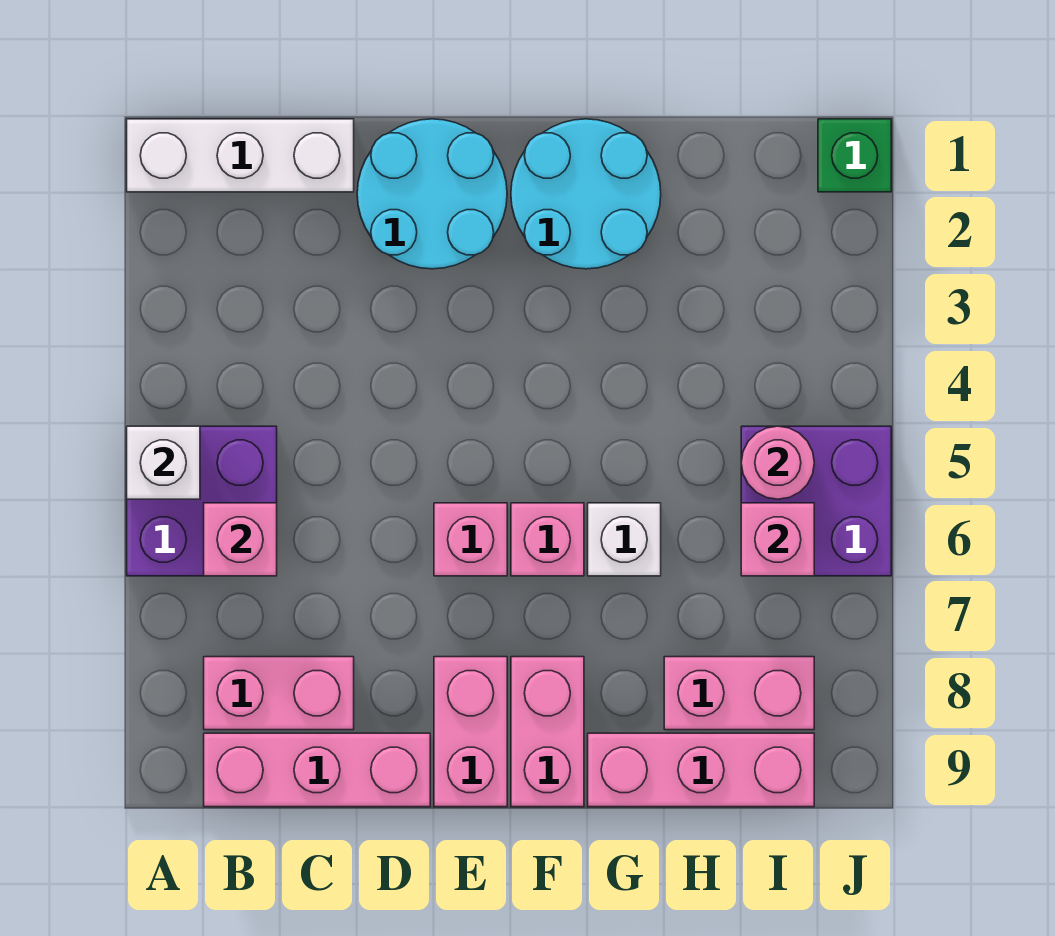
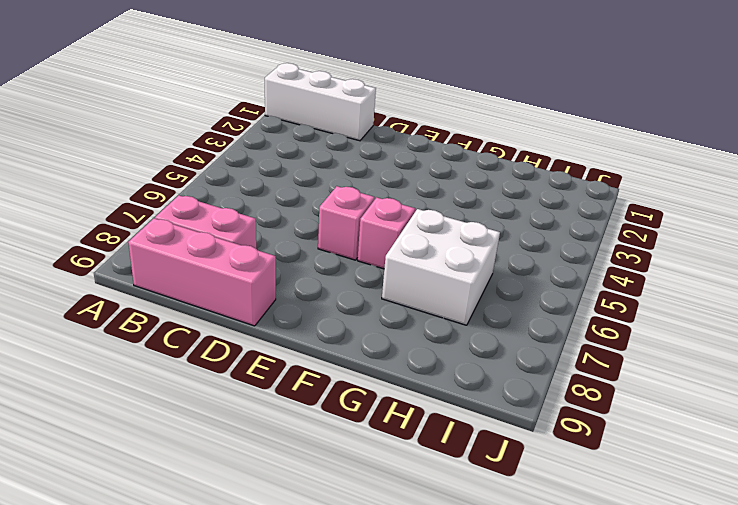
white brick G6:H7 level 1 -> white brick G6 level 1
none -> purple brick A5:B6 level 1
none -> cyan round brick D1:E2 level 1
none -> pink brick E8:E9 level 1

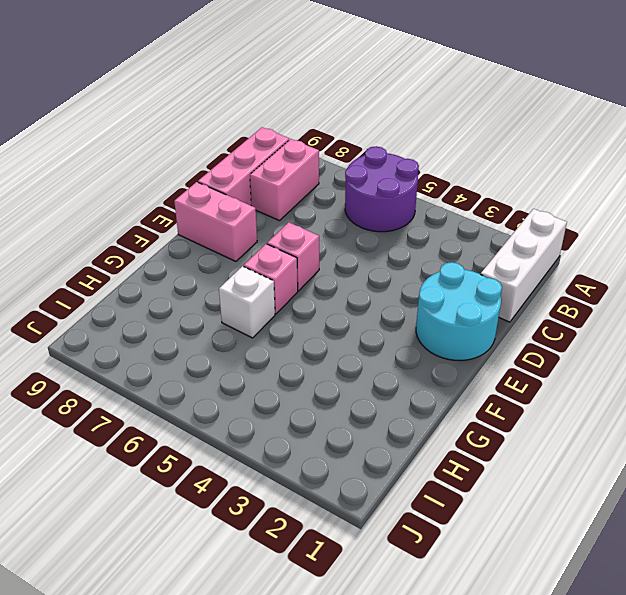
purple round brick A5:B6 level 1 -> purple brick A5:B6 level 1
none -> cyan round brick F1:G2 level 1
none -> pink brick F8:F9 level 1
none -> pink brick G9:I9 level 1

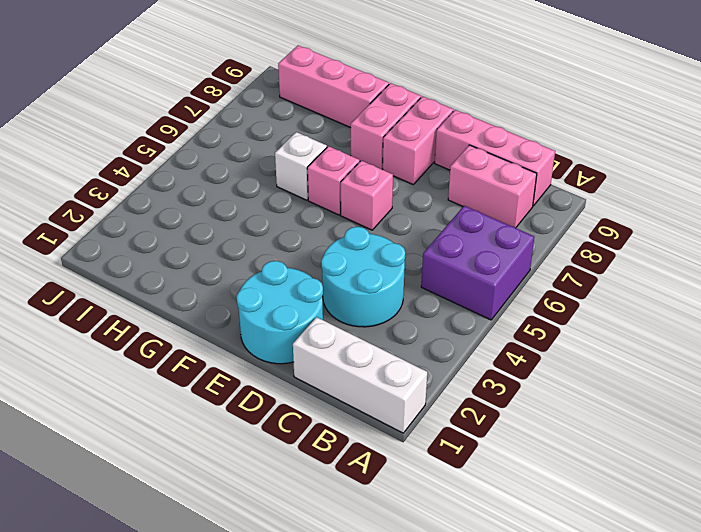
cyan round brick C3:D4 level 1 -> cyan round brick F1:G2 level 1
none -> pink brick H8:I8 level 1
none -> purple brick I5:J6 level 1
none -> green brick J1 level 1

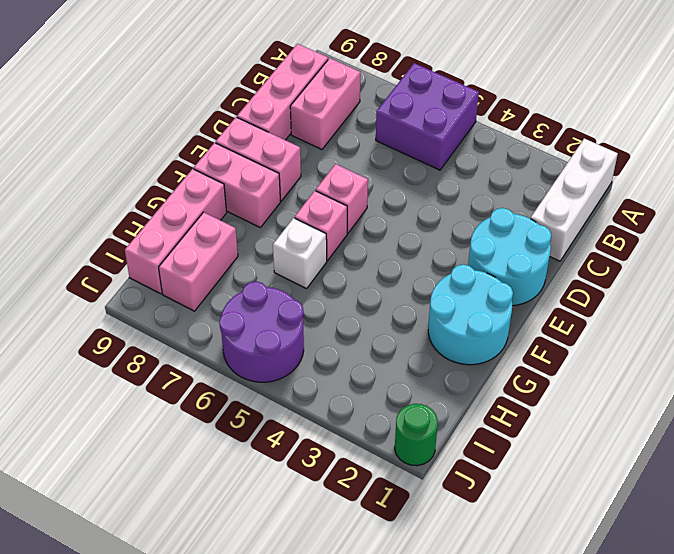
purple round brick I5:J6 level 1 -> purple brick I5:J6 level 1
green round brick J1 level 1 -> green brick J1 level 1
none -> white brick A5 level 2
none -> pink brick B6 level 2
none -> pink round brick I5 level 2

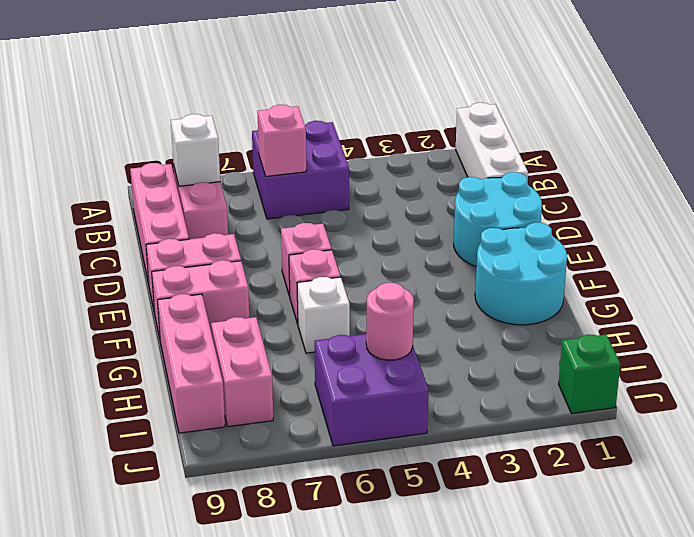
white brick B8 level 2 -> white brick A5 level 2
none -> pink brick I6 level 2

